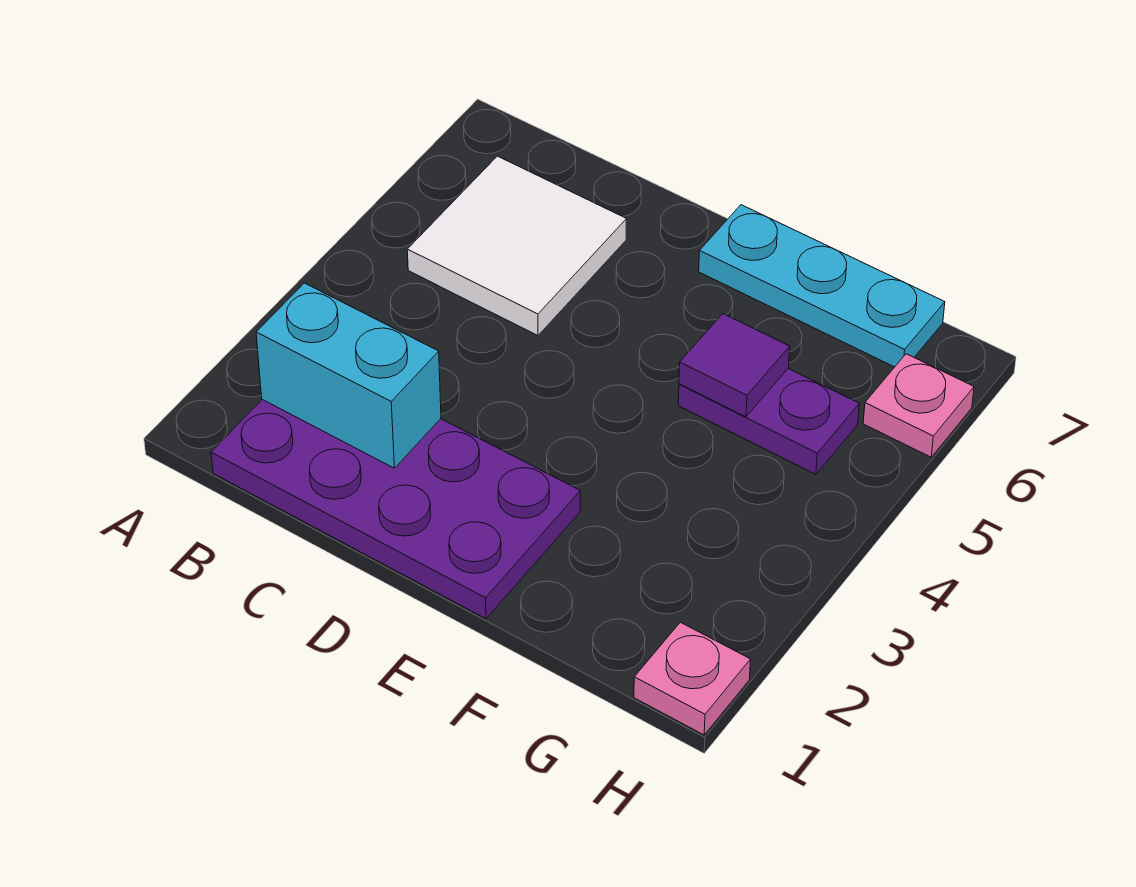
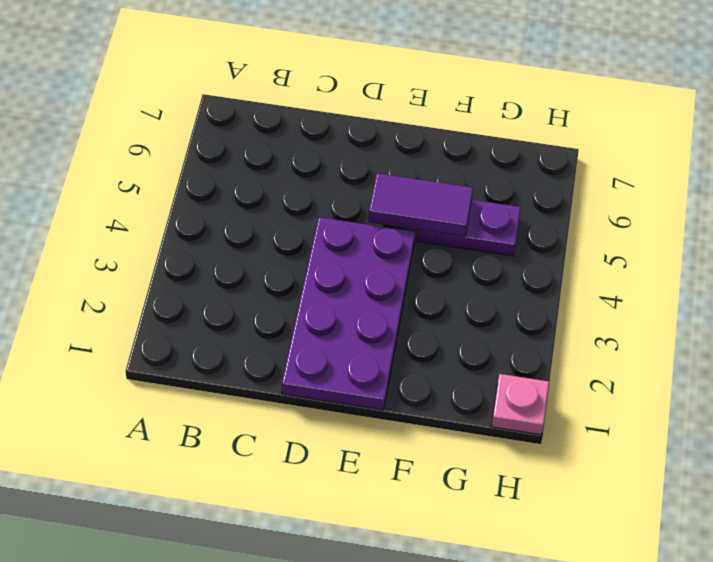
purple plate D1:E4 level 1 -> purple plate B1:E2 level 1
purple tile E5:F5 level 2 -> purple tile F5 level 2
none -> white tile B5:C6 level 1
none -> cyan plate E7:G7 level 1

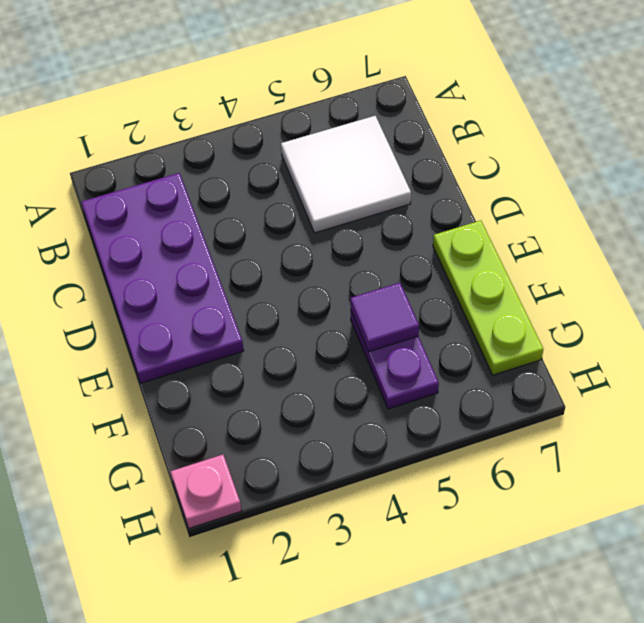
lime plate E7:G7 level 1 -> cyan plate E7:G7 level 1
none -> pink plate H6 level 1
none -> cyan brick B2:C2 level 2

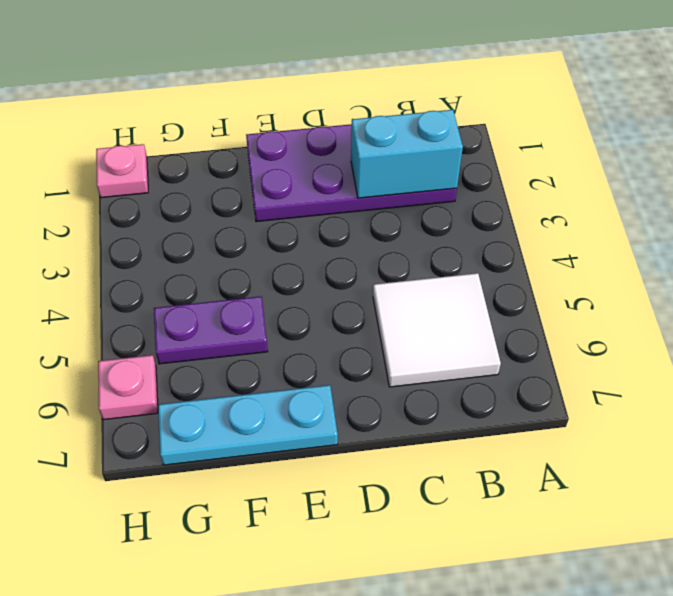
none -> purple tile F5 level 2

